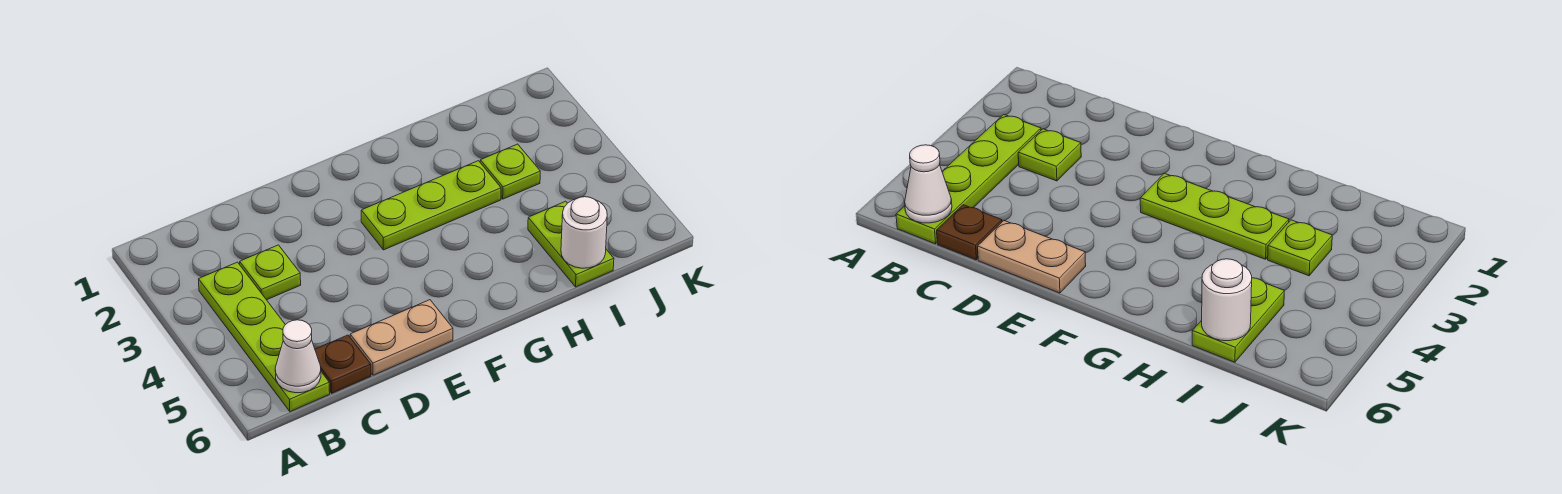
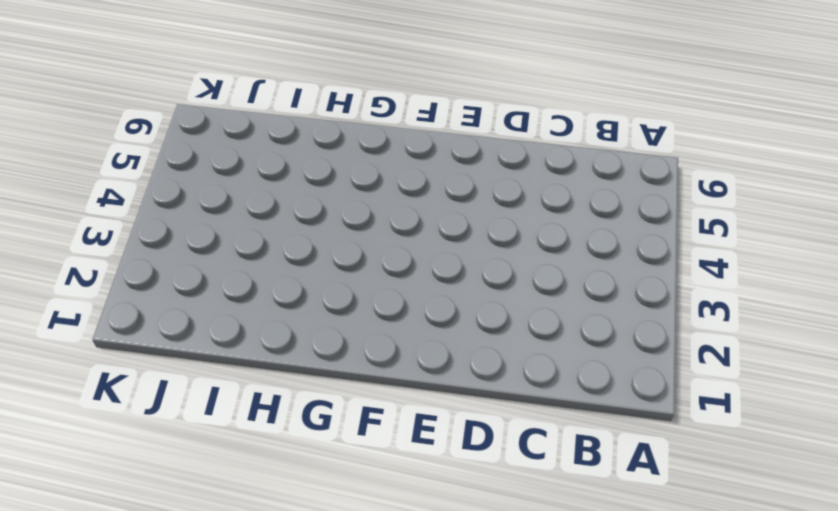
none -> lime plate B3:B6 level 1
none -> lime plate C3 level 1

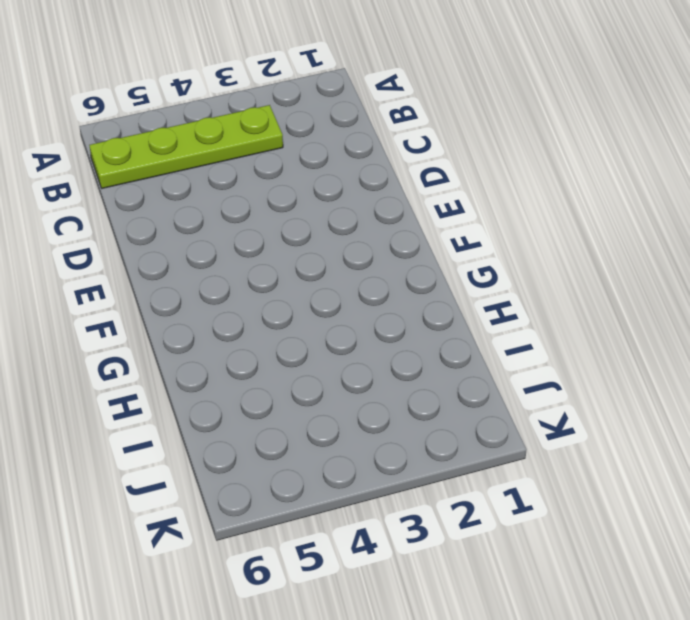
none -> lime plate C3 level 1
none -> brown plate C6 level 1

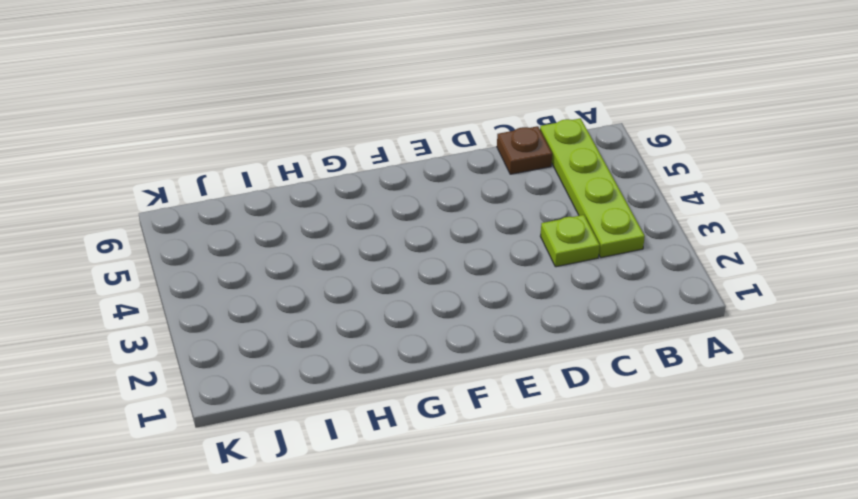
none -> tan plate D6:E6 level 1
none -> lime plate F3:H3 level 1

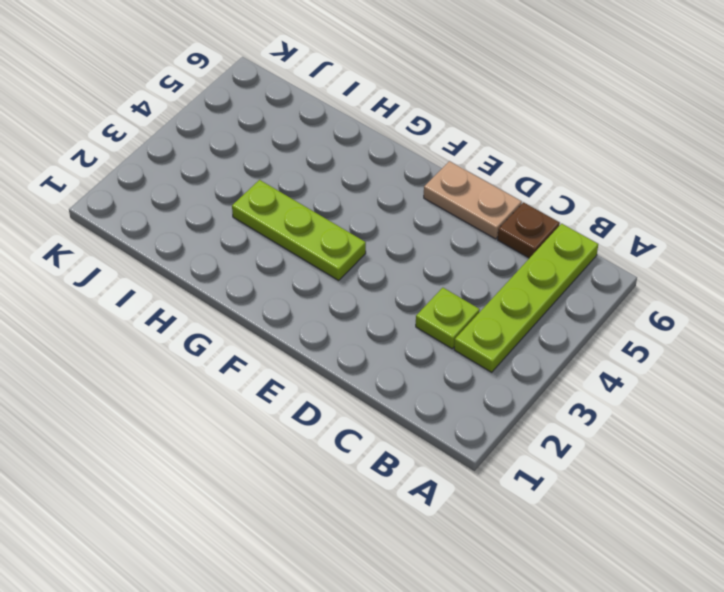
none -> lime plate I3 level 1
none -> lime plate I5:I6 level 1

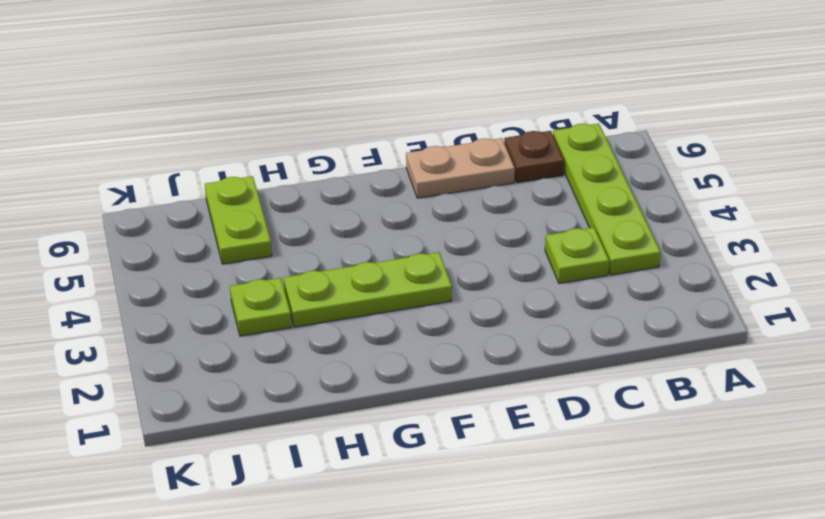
none -> white cone B6 level 2
none -> white round brick I6 level 2

